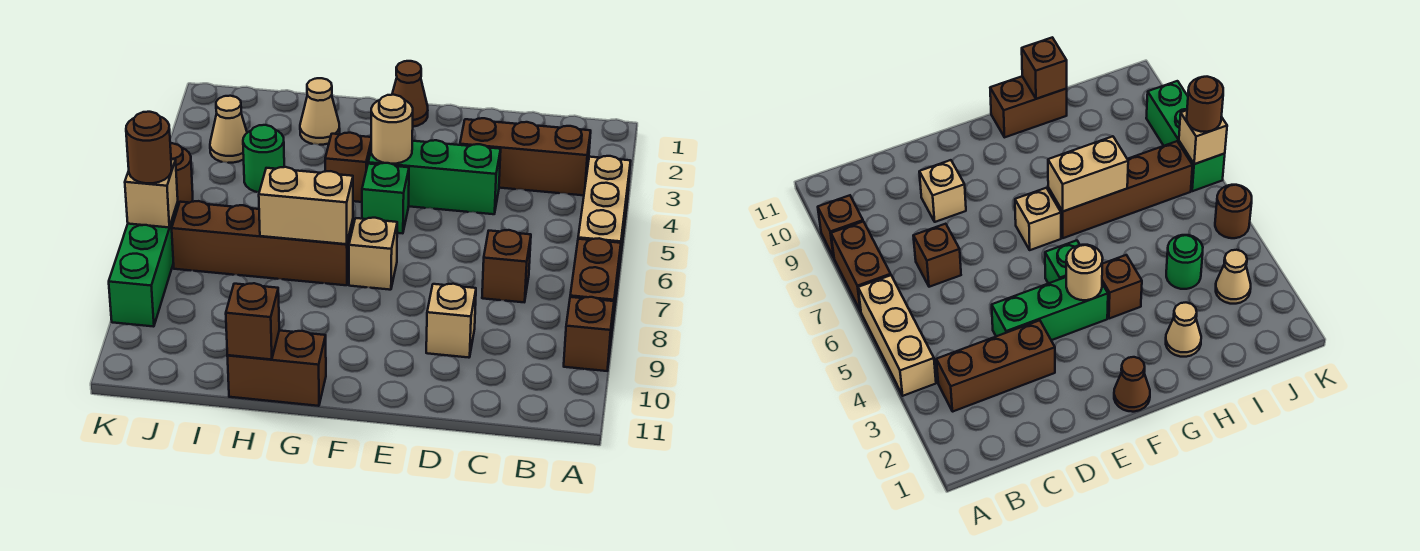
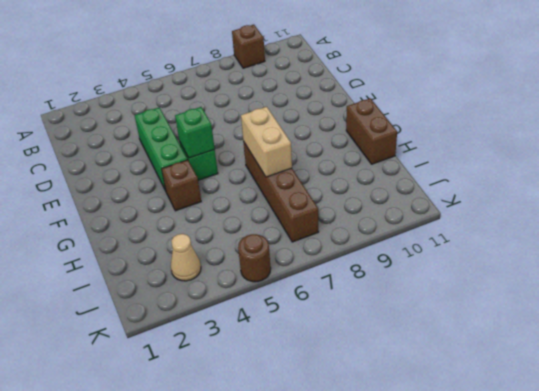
green brick F5 level 2 -> none
none -> tan brick A4:A6 level 1
none -> brown brick A7:A8 level 1
none -> brown brick B3:D3 level 1

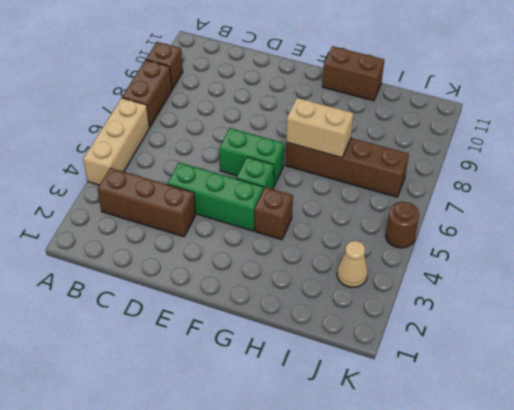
green brick E6:F6 level 1 -> none
none -> brown brick C7 level 1
none -> tan brick D9 level 1
none -> brown cone F1 level 1

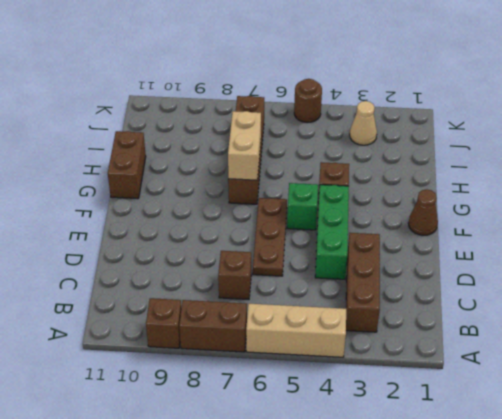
brown plate D6:F6 level 1 -> none
none -> tan brick D9 level 1
none -> tan brick F7 level 1
none -> tan cone H2 level 1

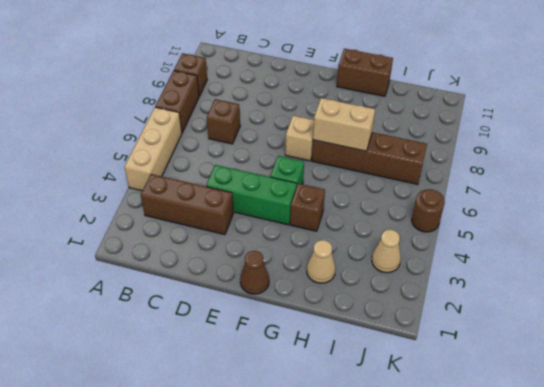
none -> tan brick D9 level 1
none -> green round brick I4 level 1
none -> green brick K7:K9 level 1

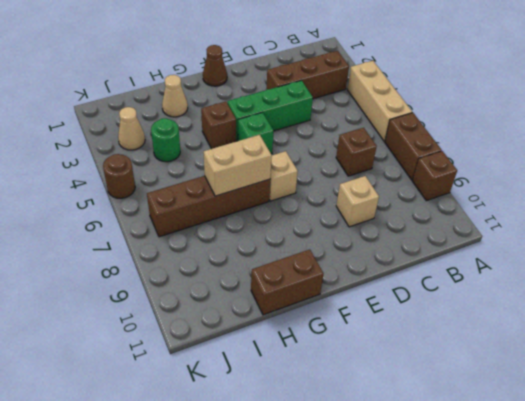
none -> green brick K7:K9 level 1
none -> tan round brick F4 level 2
none -> brown brick H11 level 2

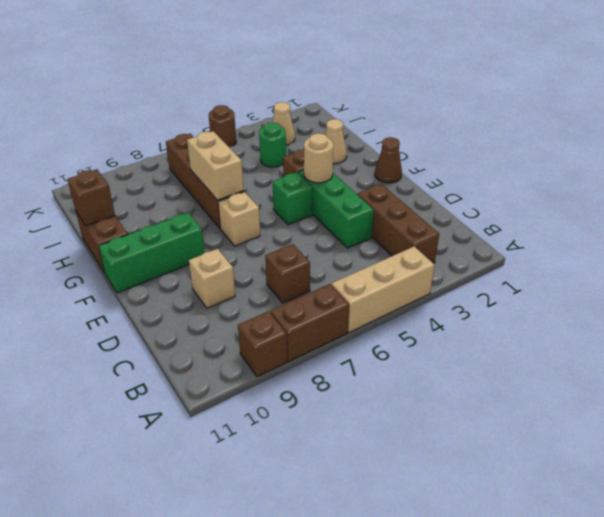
green brick F9:F11 level 1 -> green brick K7:K9 level 1
none -> tan brick K7 level 2
none -> brown round brick K7 level 3

